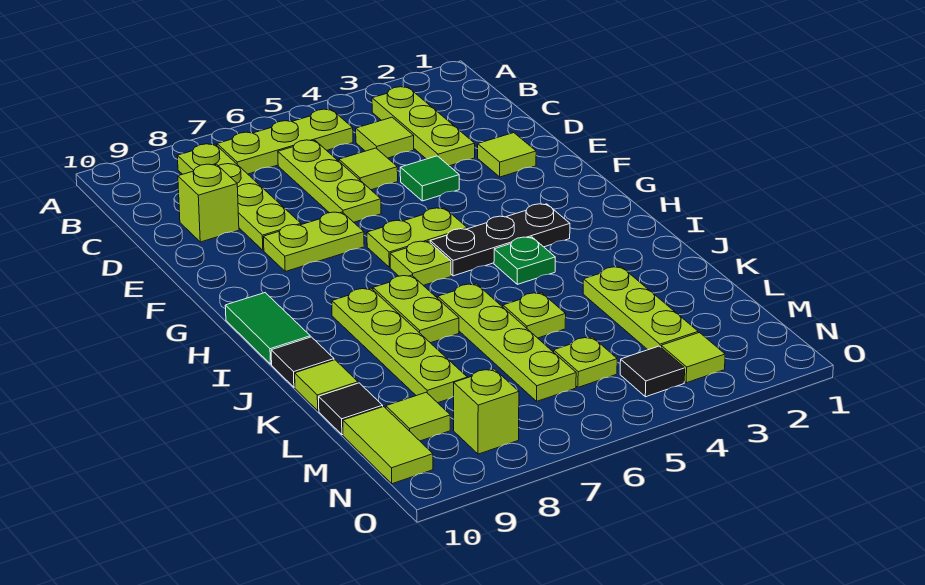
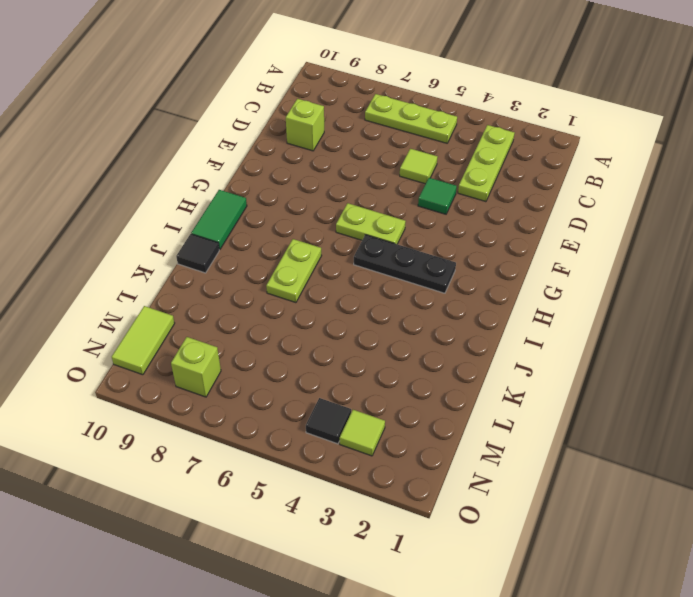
none -> lime plate B8:E8 level 1
none -> lime tile C4 level 1
none -> lime plate C6:E6 level 1

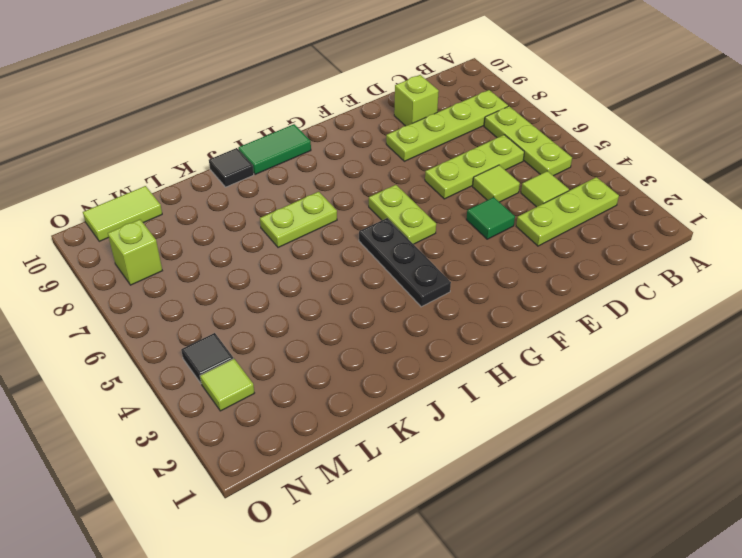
none -> lime tile E2 level 1
none -> lime plate F7:F8 level 1
none -> lime plate H6 level 1

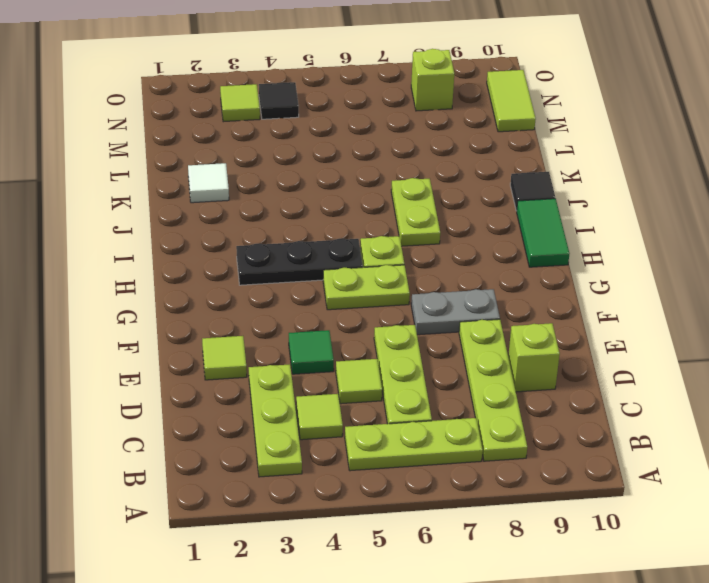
grey plate F7:F8 level 1 -> lime plate F7:F8 level 1
white tile K2 level 1 -> none
none -> green plate I4 level 1
none -> lime plate I8:L8 level 1
none -> lime plate J6:M6 level 1

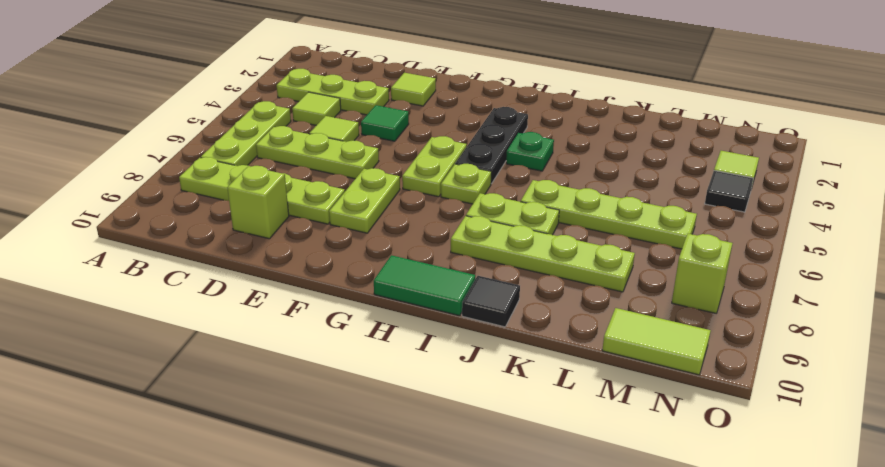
none -> lime plate K3:M3 level 1
none -> lime plate K5 level 1
none -> lime tile K10 level 1

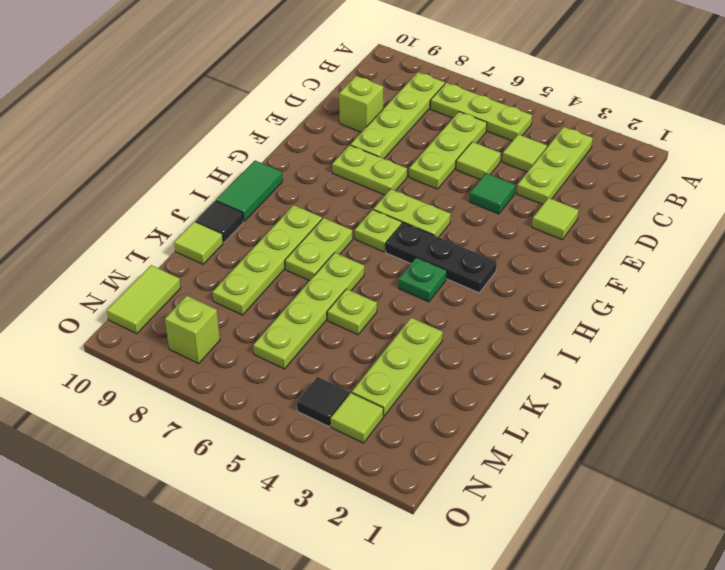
none -> black tile L10 level 1
none -> lime plate M5 level 1
none -> lime tile M9 level 1

